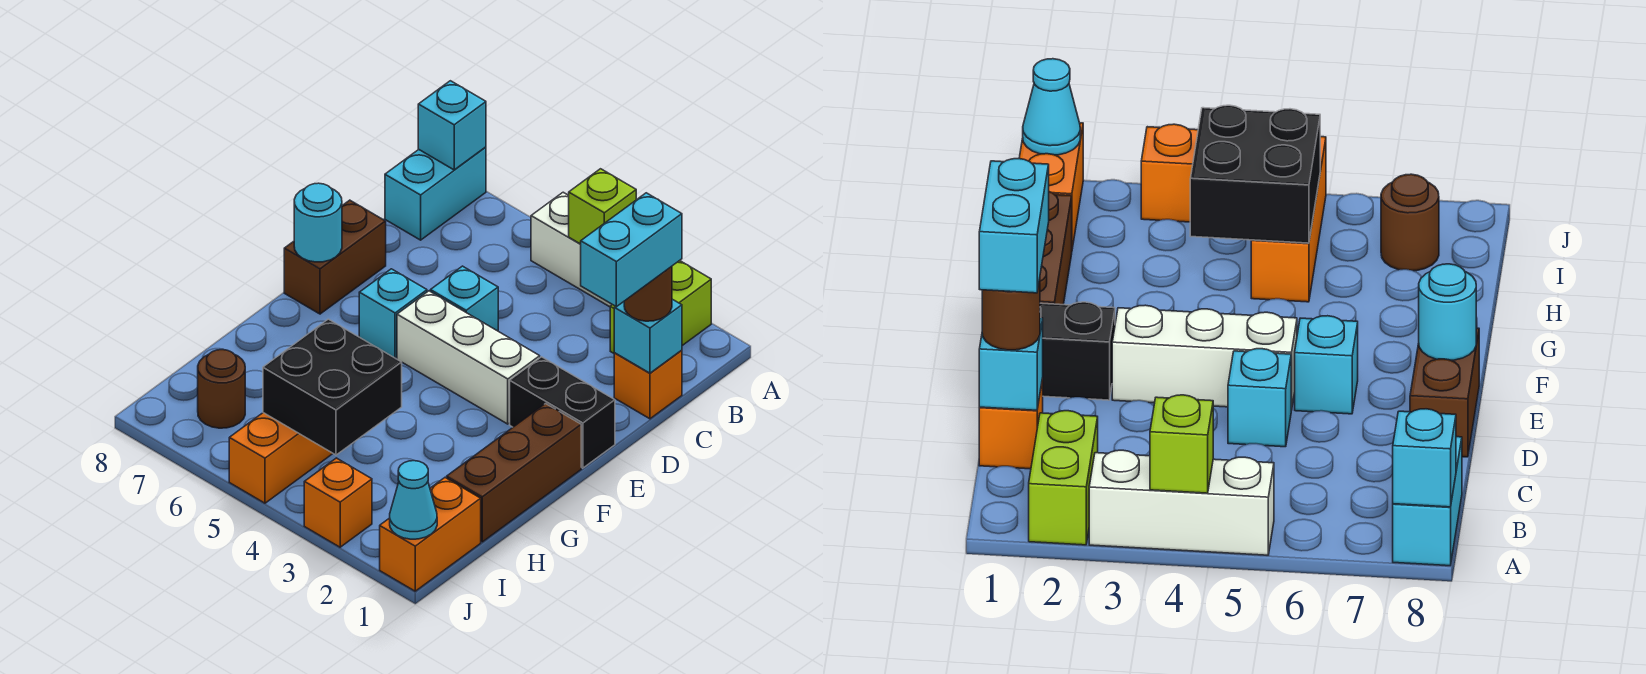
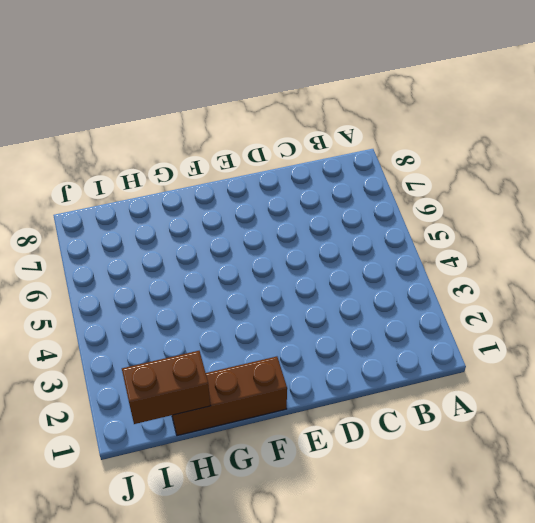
brown brick H1:I1 level 2 -> brown brick D8:E8 level 1
none -> lime brick A2:B2 level 1
none -> white brick A3:A5 level 1
none -> cyan brick A8:B8 level 1

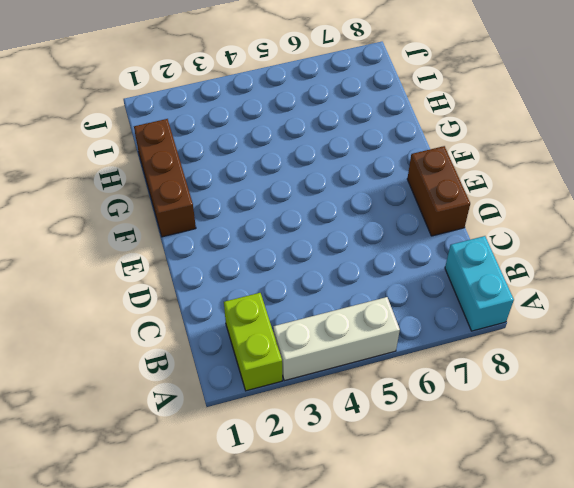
none -> orange brick C1 level 1
none -> cyan brick D5 level 1
none -> black brick E1:E2 level 1

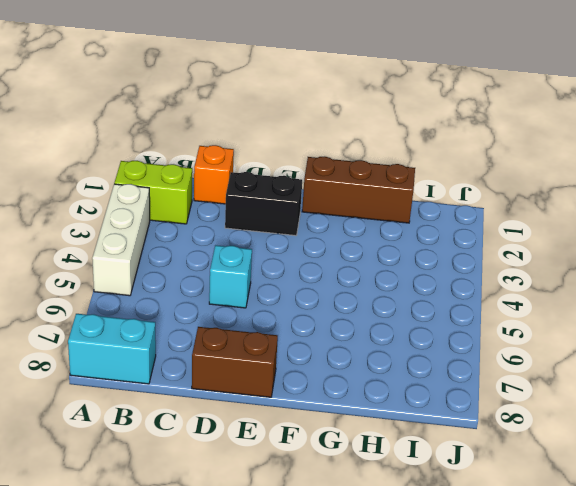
black brick D2:E2 level 1 -> black brick E1:E2 level 1
none -> white brick E3:E5 level 1
none -> cyan brick E6 level 1
none -> orange brick H5:J5 level 1

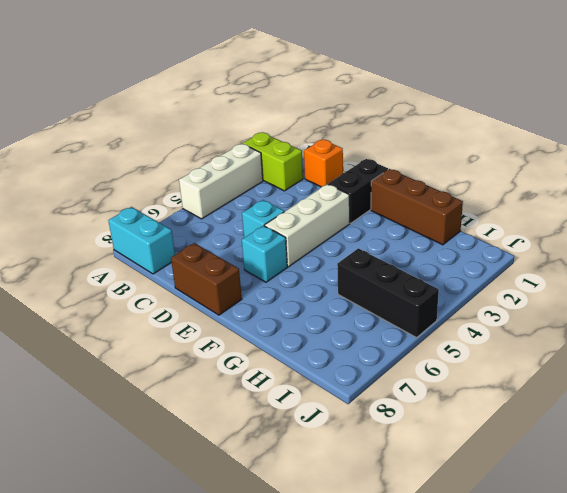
black brick H5:J5 level 1 -> orange brick H5:J5 level 1
none -> orange brick I1:J1 level 1
none -> brown round brick I7 level 1
none -> orange brick J3 level 1

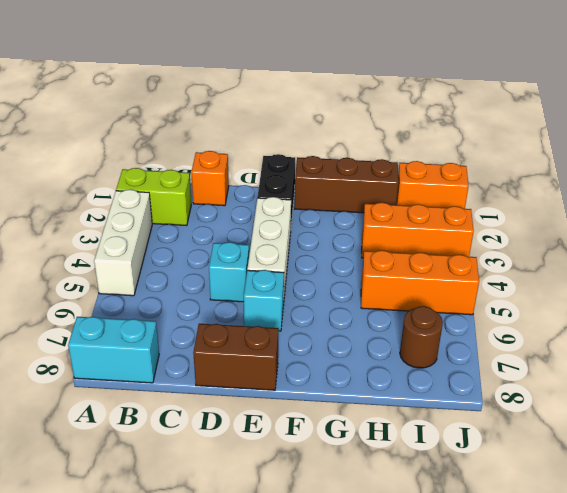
orange brick H3:J3 level 1 -> orange brick J3 level 1
none -> lime brick A4 level 2
none -> cyan brick A8 level 2
none -> cyan brick C1 level 2

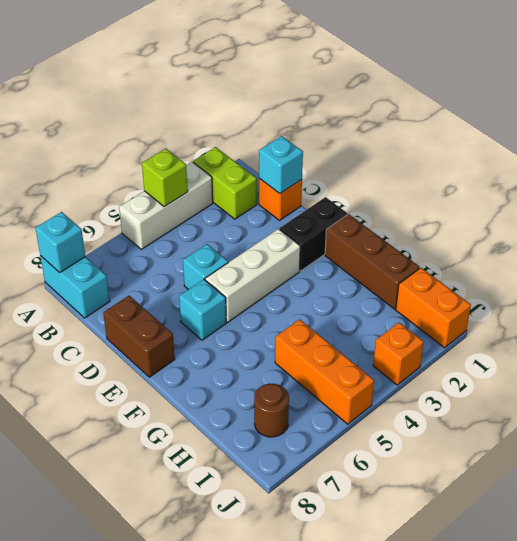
none -> cyan round brick E8 level 2
none -> black brick H4:I5 level 2
none -> cyan cone J1 level 2

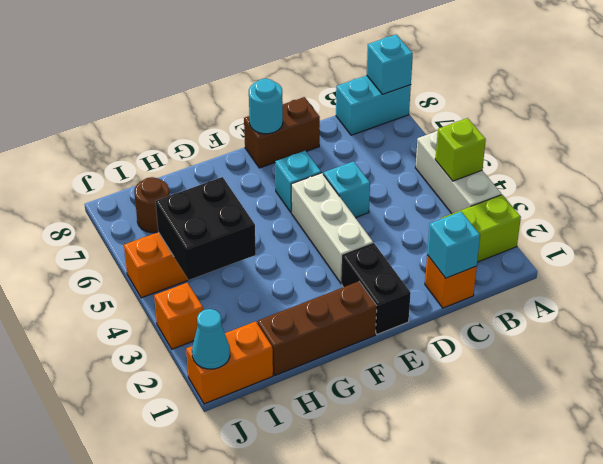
none -> brown round brick C1 level 3
none -> cyan brick C1:D1 level 4

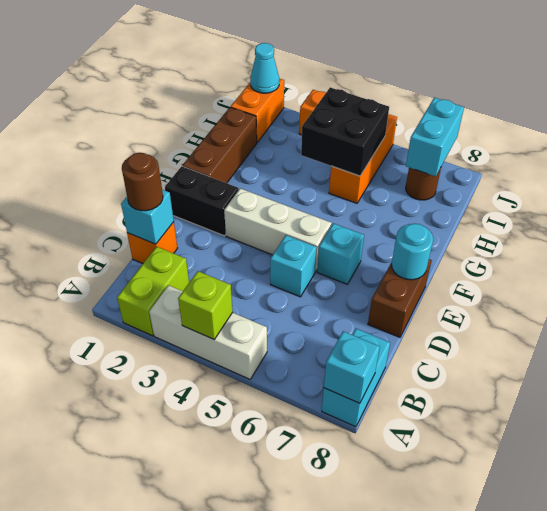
cyan brick I7:J7 level 2 -> cyan brick C1:D1 level 4

